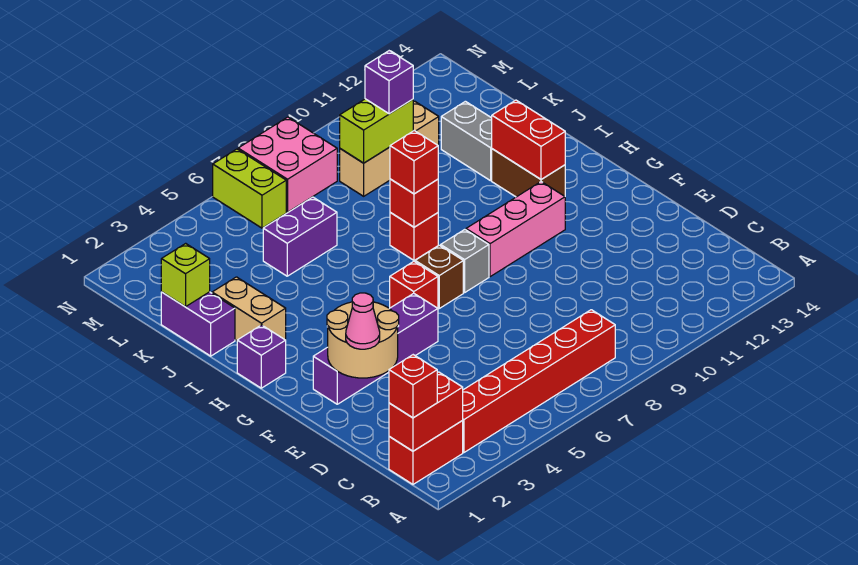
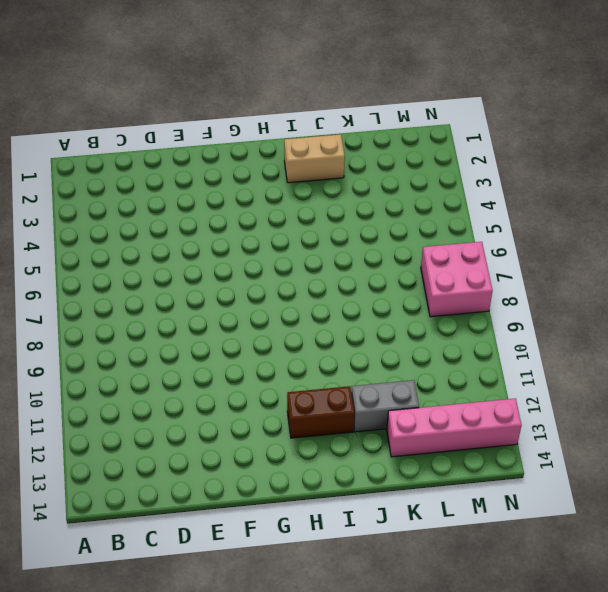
pink brick K13:N13 level 1 -> none
none -> red brick B1:B2 level 1
none -> red brick B3:B8 level 1
none -> purple brick F2:F5 level 1

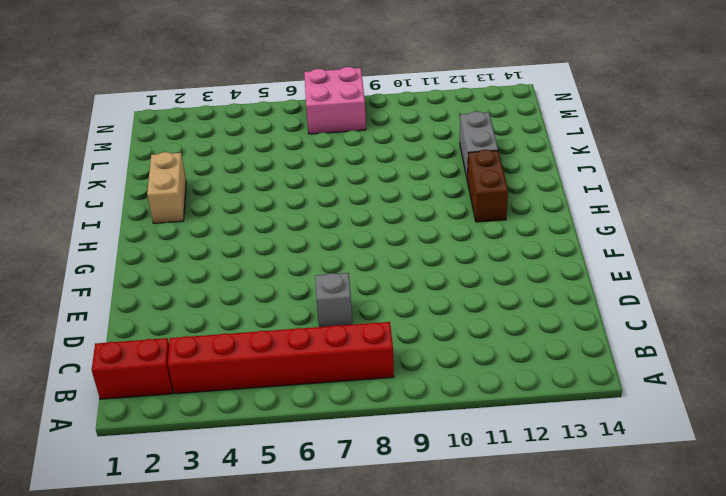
grey brick D7 level 1 -> grey brick G8 level 1
none -> purple brick F2:F5 level 1
none -> red brick G6 level 1
none -> brown brick G7 level 1

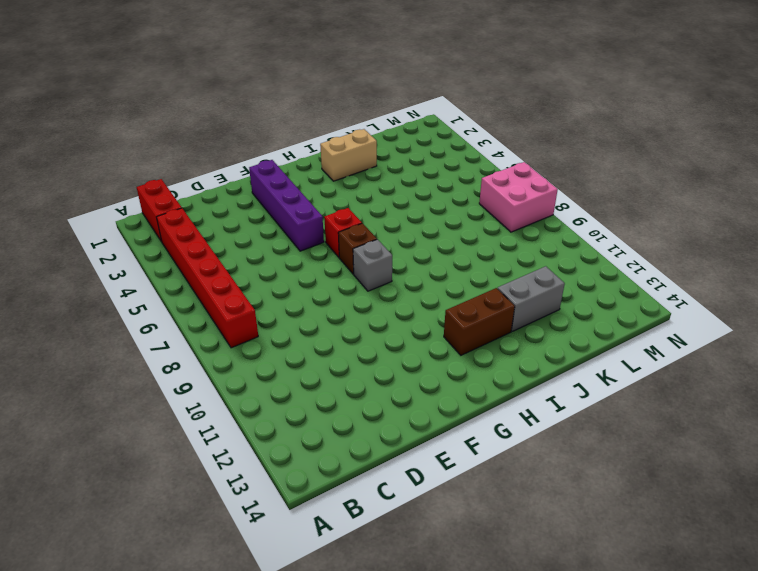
none -> pink brick G9:G11 level 1
none -> purple brick H1 level 1
none -> red brick I8 level 1

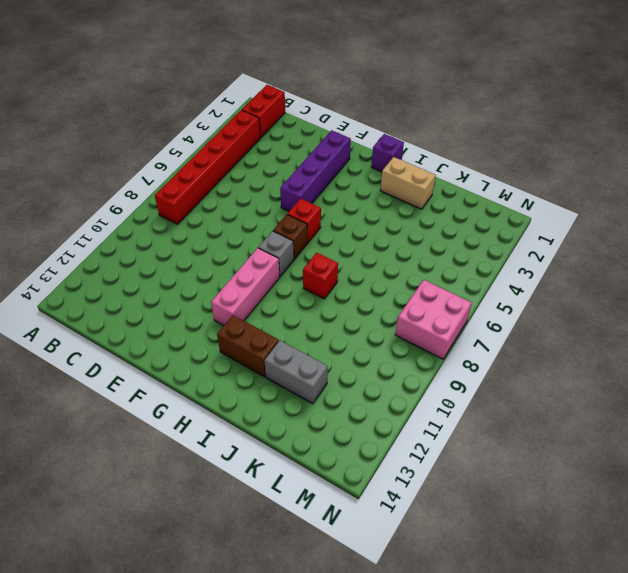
none -> purple brick J1:K1 level 1
none -> purple brick K5:K6 level 1
none -> tan brick L9:L11 level 1

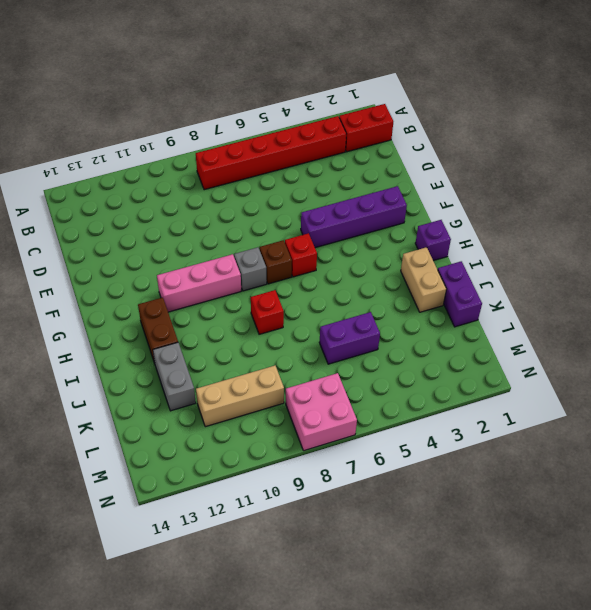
none -> lime brick M6:N6 level 1
none -> red brick B1:B2 level 2
none -> tan round brick E2:F3 level 2

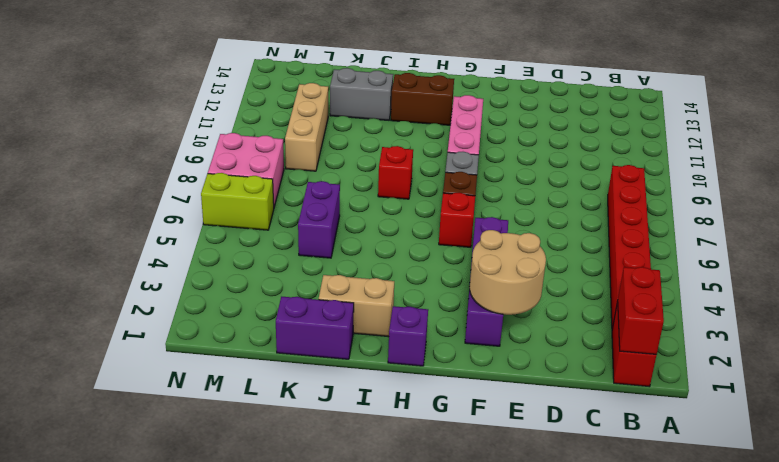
none -> red brick H12:I12 level 2
none -> red brick I8 level 2
none -> lime brick K1 level 2

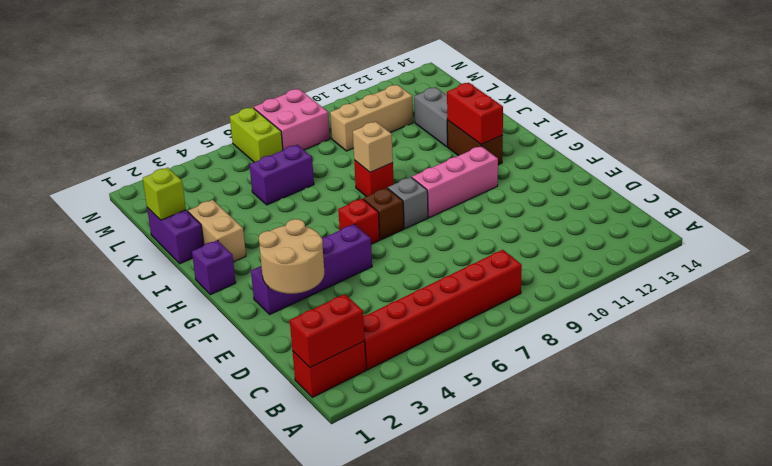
tan brick I8 level 2 -> red brick I8 level 2
none -> lime brick L9:L10 level 2
none -> red brick B1 level 3
none -> pink cone E2 level 3

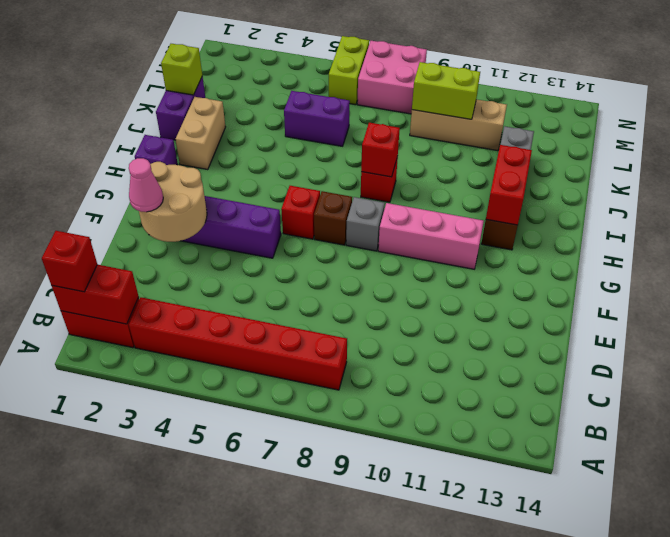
none -> red brick I8 level 3
none -> purple brick L10 level 3

